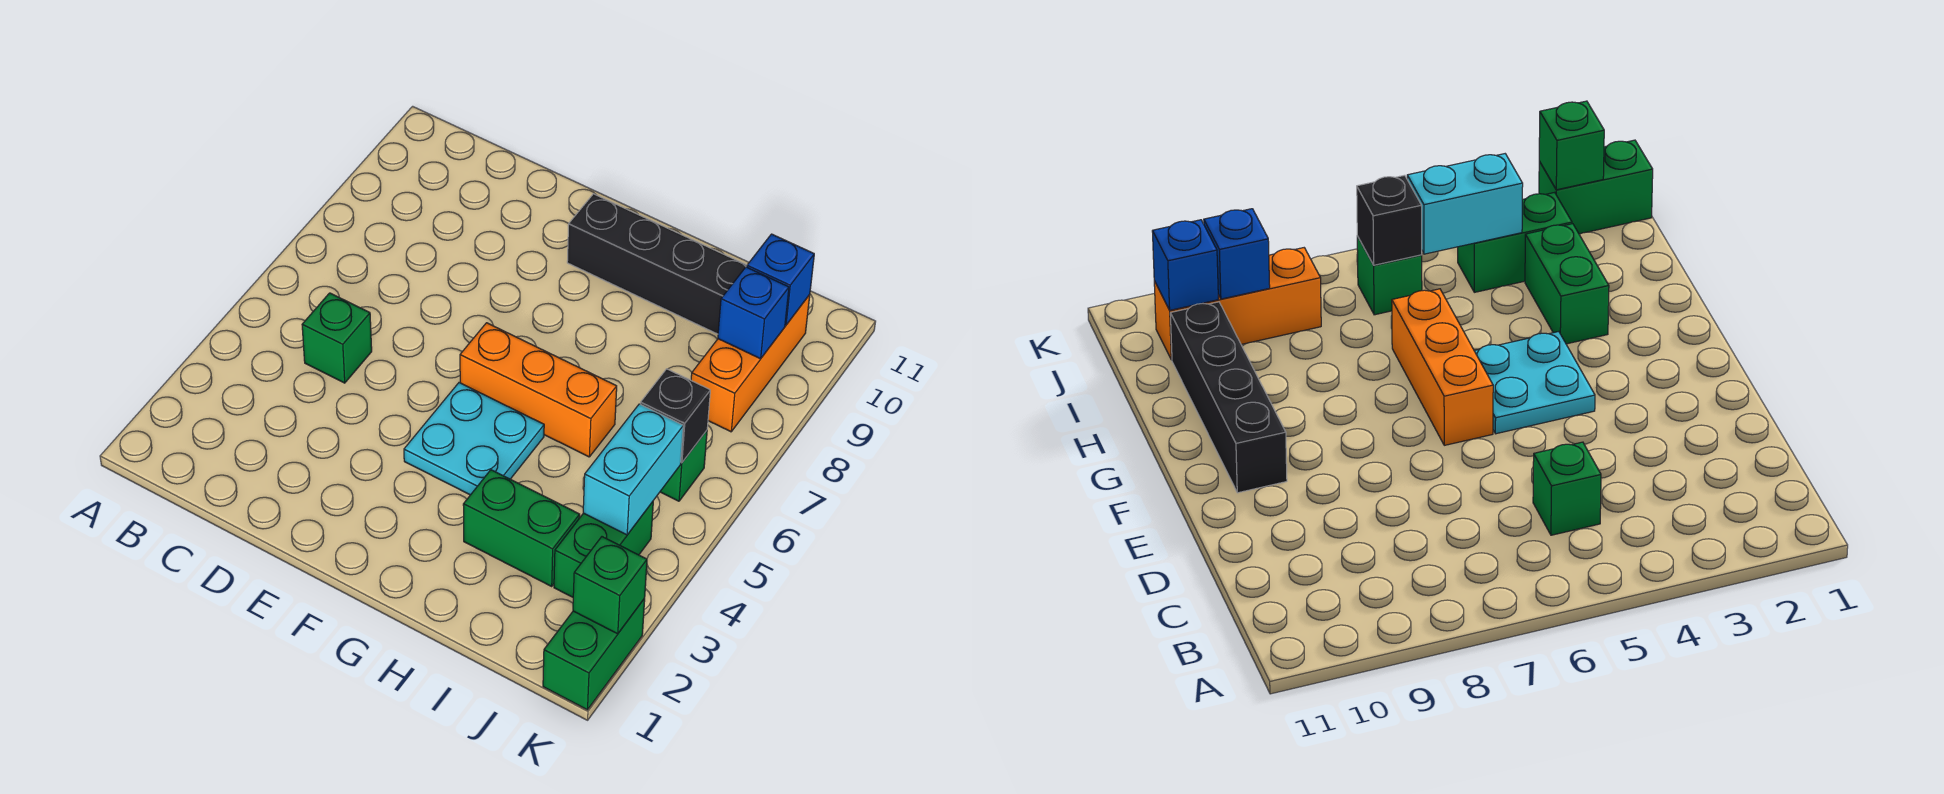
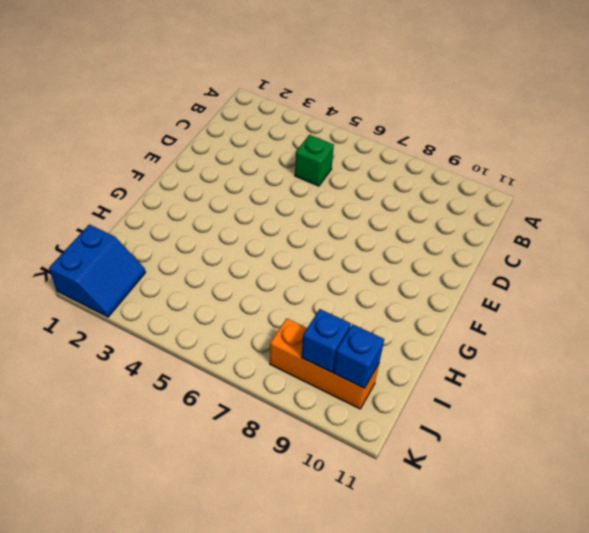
blue slope J1:K2 level 1 top 1 -> green brick K1:K2 level 1
none -> cyan plate F4:G5 level 1
none -> orange brick F6:H6 level 1
none -> black brick F10:I10 level 1

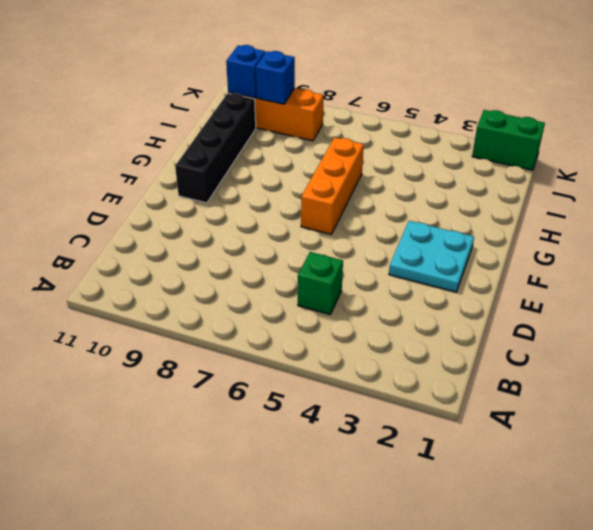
cyan plate E2:F3 level 1 -> cyan plate F4:G5 level 1
none -> green brick H3:I3 level 1
none -> green brick J3:J4 level 1
none -> green brick J6 level 1

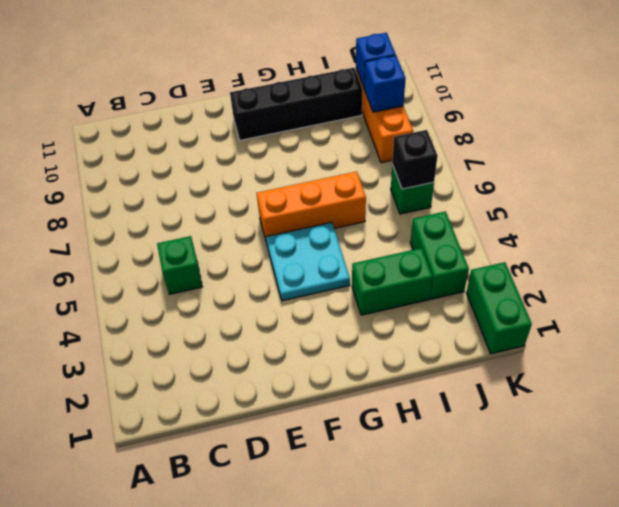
none -> cyan brick J4:J5 level 2
none -> green brick K2 level 2

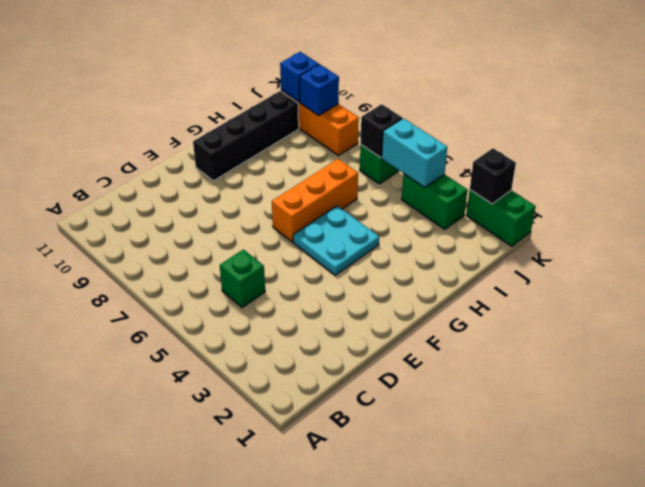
black brick K2 level 2 -> green brick K2 level 2
none -> green brick H3:I3 level 1

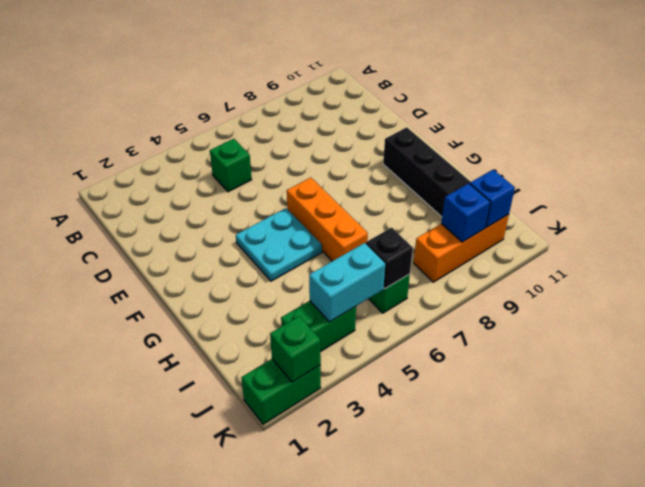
none -> green brick H3:I3 level 1

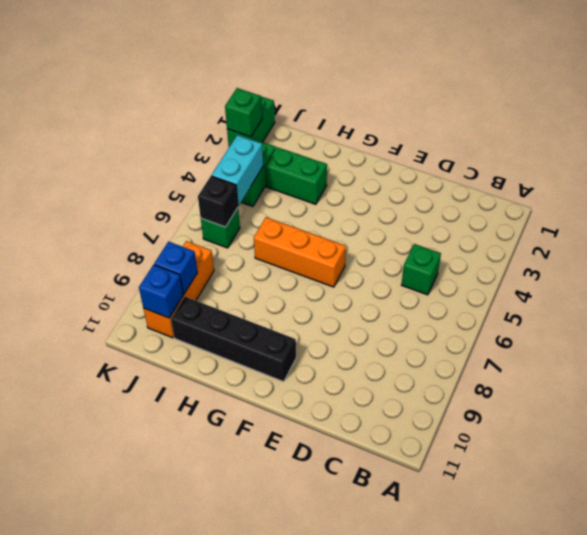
none -> cyan plate F4:G5 level 1

